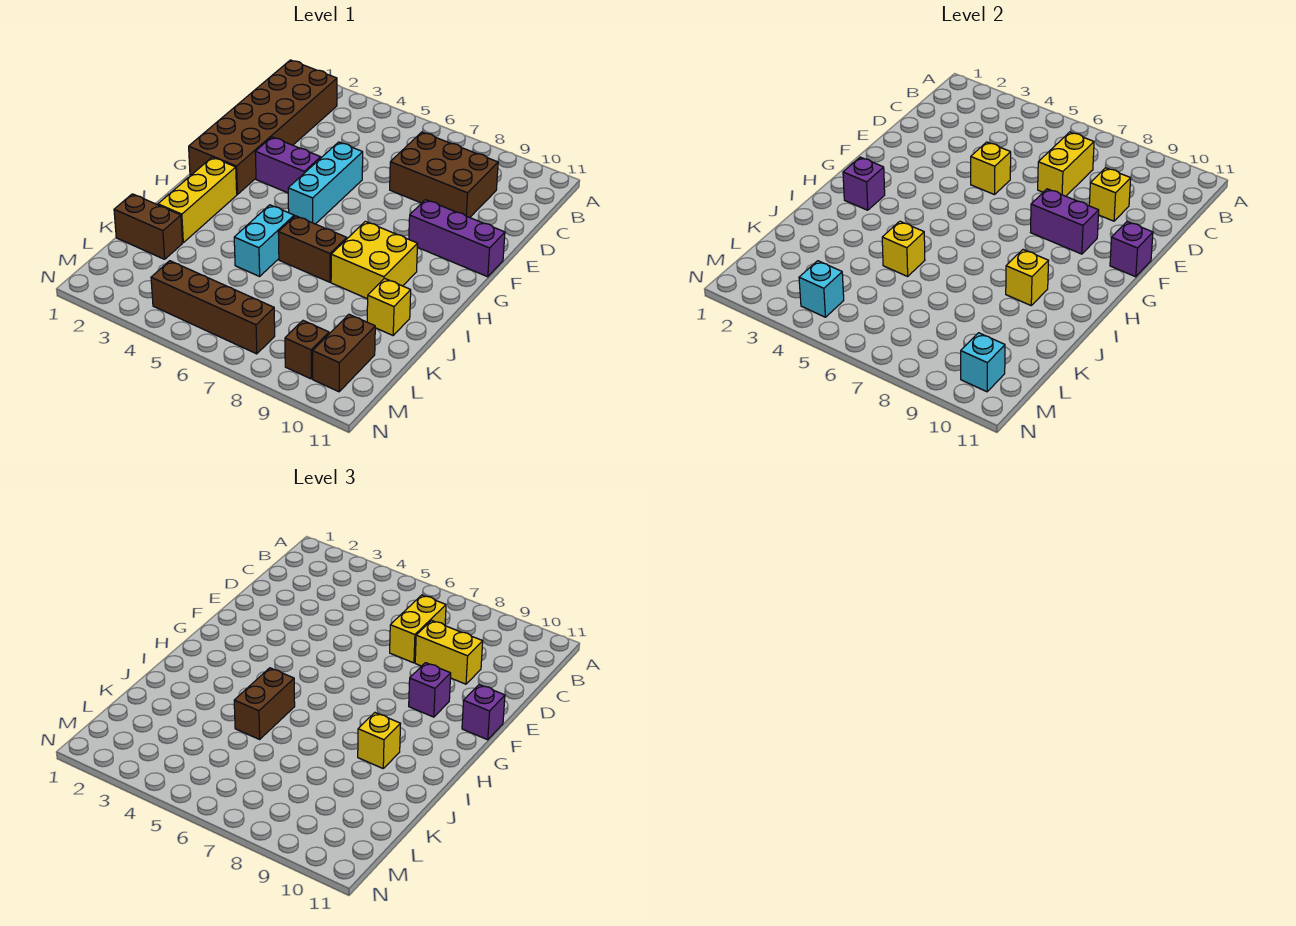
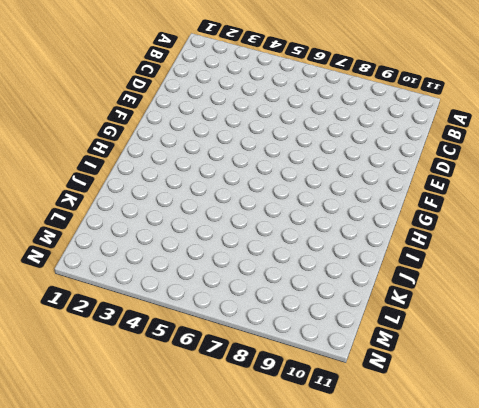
none -> brown brick B1:G2 level 1
none -> brown brick C7:D9 level 1
none -> cyan brick E5:G5 level 1
none -> purple brick F3:F4 level 1

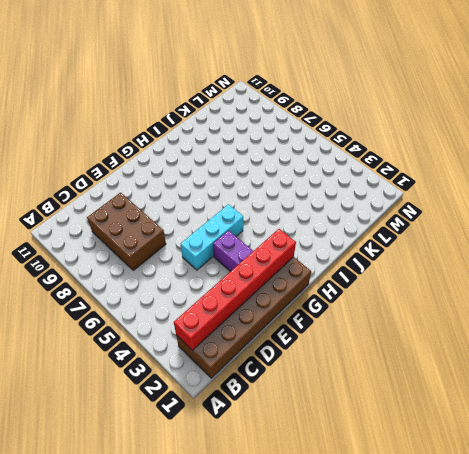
red brick B2:G2 level 2 -> none
none -> purple brick F9:F11 level 1
none -> yellow brick H2:J2 level 1
none -> yellow brick H8:I9 level 1
none -> cyan brick I5:J5 level 1

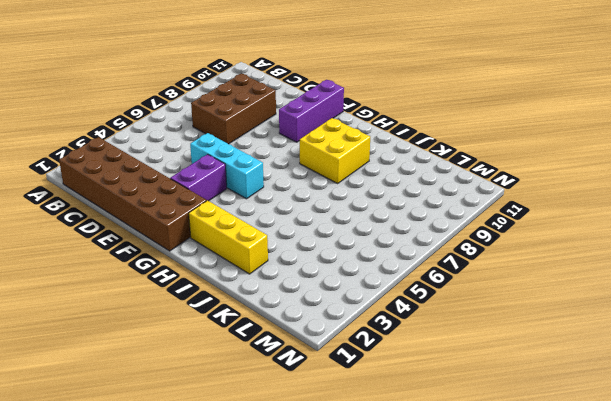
none -> cyan brick I5:J5 level 1
none -> brown brick I6:I7 level 1
none -> yellow brick J10 level 1
none -> brown brick K1:K2 level 1

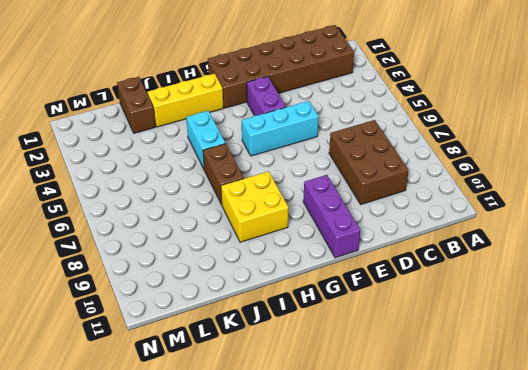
cyan brick I4:I5 level 1 -> cyan brick I5:J5 level 1
none -> yellow brick J10 level 1
none -> brown brick L10:M10 level 1
none -> brown brick M4:M7 level 1
none -> brown brick M9 level 1

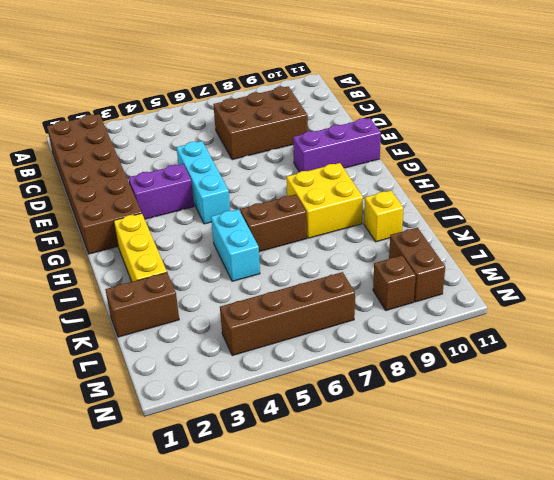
none -> yellow brick C7:D7 level 2
none -> yellow brick D9 level 2
none -> yellow brick E5 level 2
none -> purple brick F8:F9 level 2

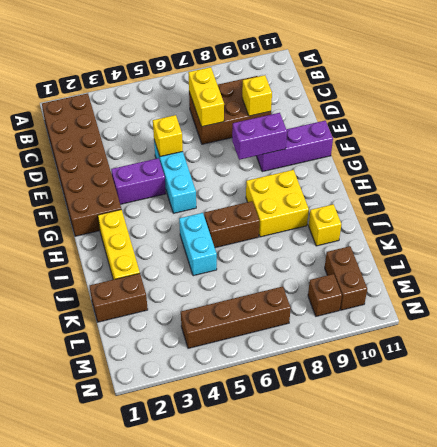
none -> purple brick F11 level 2
none -> purple brick H2 level 2
none -> yellow brick I9 level 2
none -> yellow brick J5 level 2

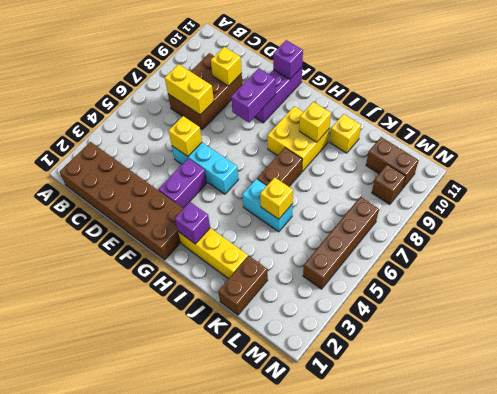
none -> cyan brick M4 level 2
none -> cyan brick M10 level 2
none -> yellow brick C7:D7 level 3
none -> yellow brick D8:D9 level 3

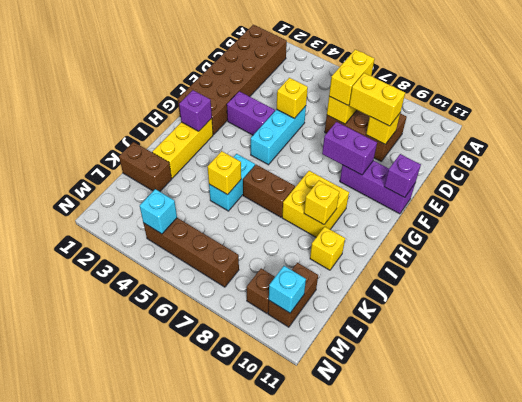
none -> purple brick F9 level 3
none -> purple brick F11 level 3
none -> brown brick I5:J5 level 3
none -> yellow brick I9 level 3

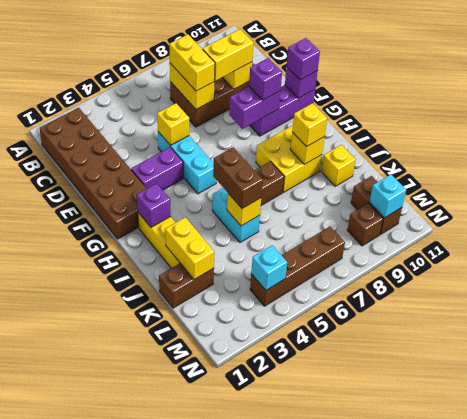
yellow brick J2:K2 level 2 -> none

